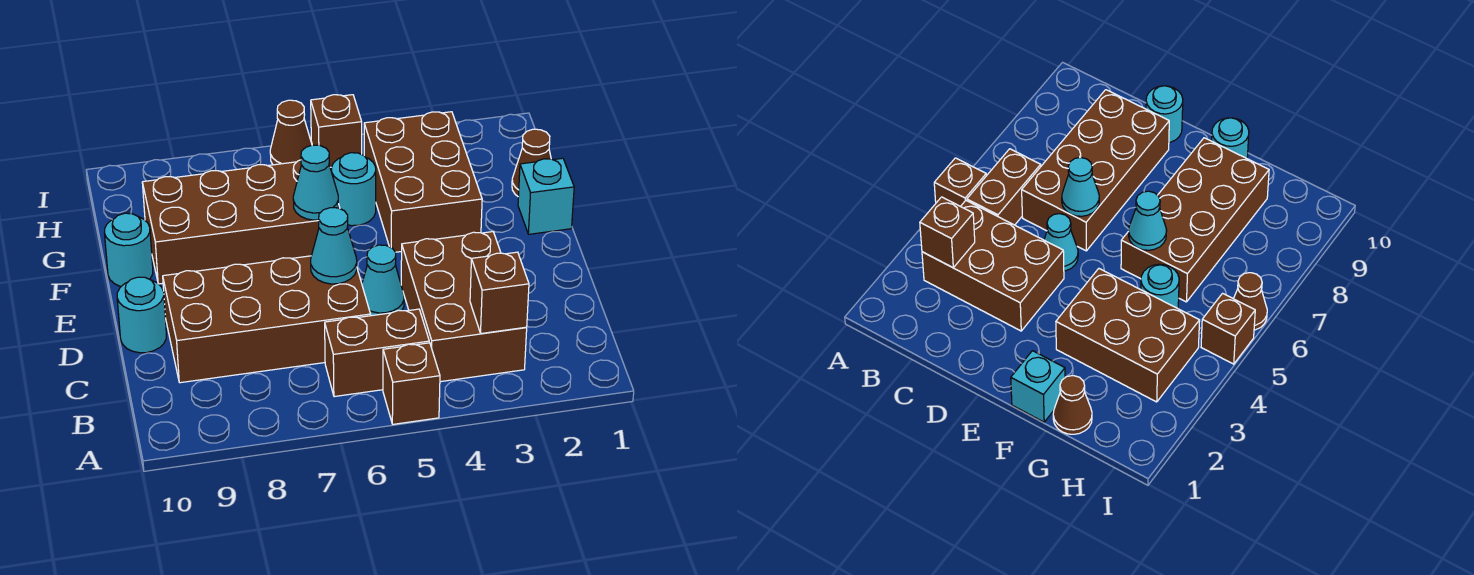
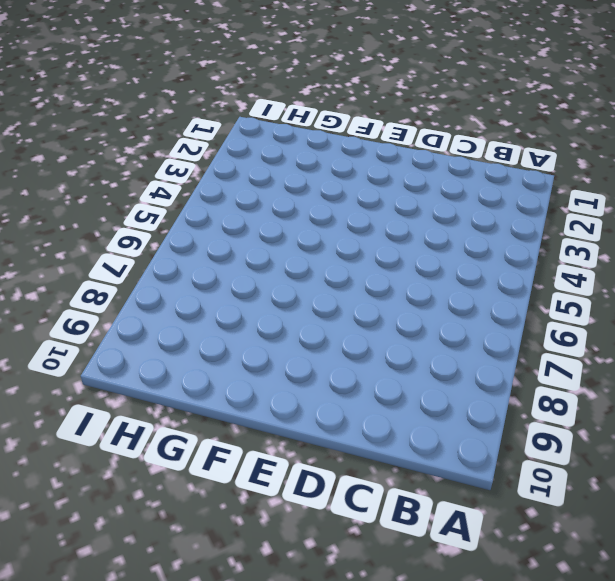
none -> brown brick A5 level 1
none -> brown brick B3:D4 level 1
none -> brown brick B5:B6 level 1

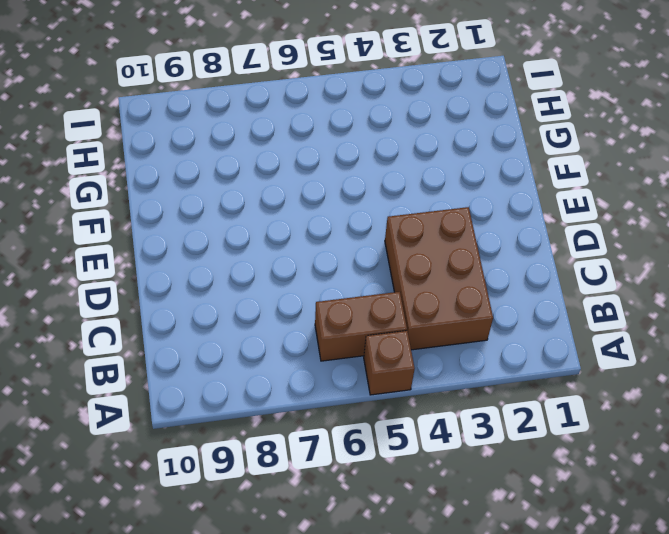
none -> brown brick C6:D9 level 1
none -> cyan cone D5 level 1
none -> cyan round brick D10 level 1

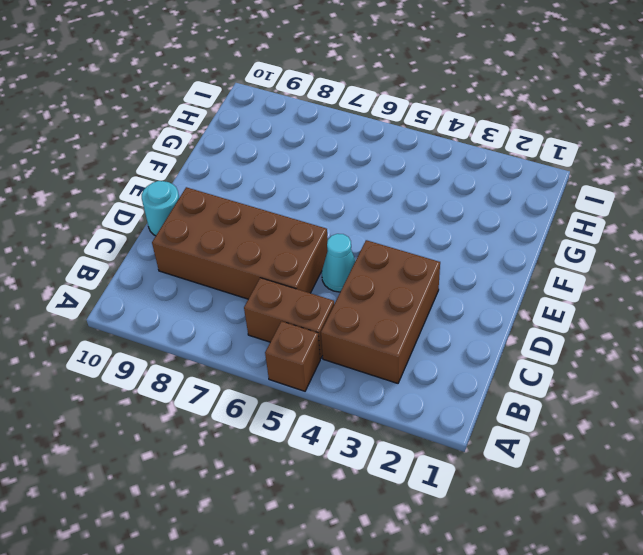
none -> cyan brick F1 level 1
none -> brown brick F3:H4 level 1
none -> brown brick F6:G9 level 1

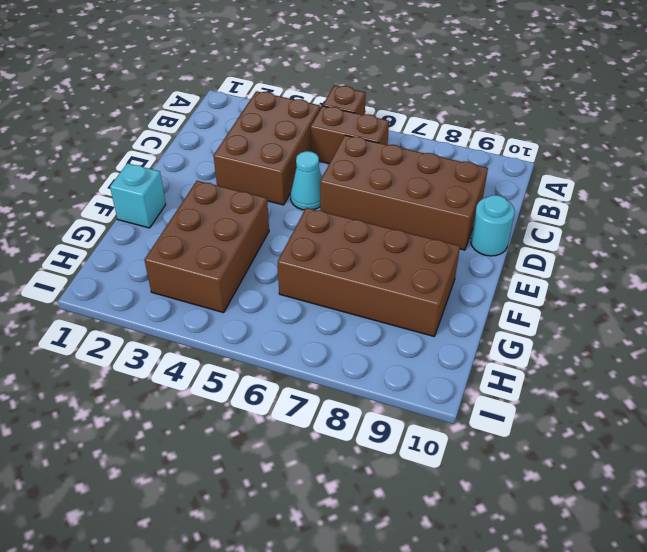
none -> cyan round brick F10 level 1
none -> brown cone G1 level 1
none -> cyan round brick G5 level 1

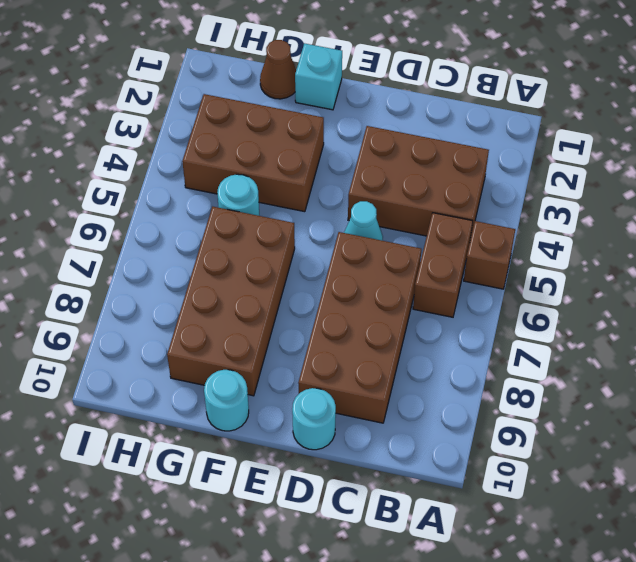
none -> brown brick I5 level 1
none -> brown cone I6 level 1
none -> brown brick B3 level 2

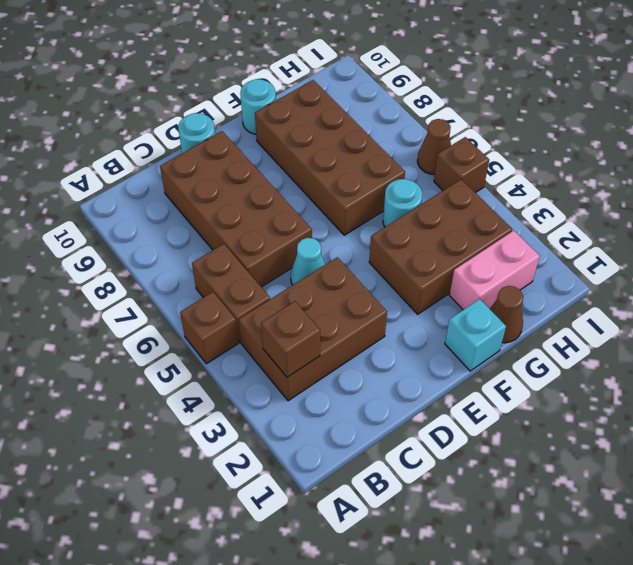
pink brick G2:H2 level 1 -> none
none -> cyan cone D6 level 2
none -> cyan cone F6 level 2

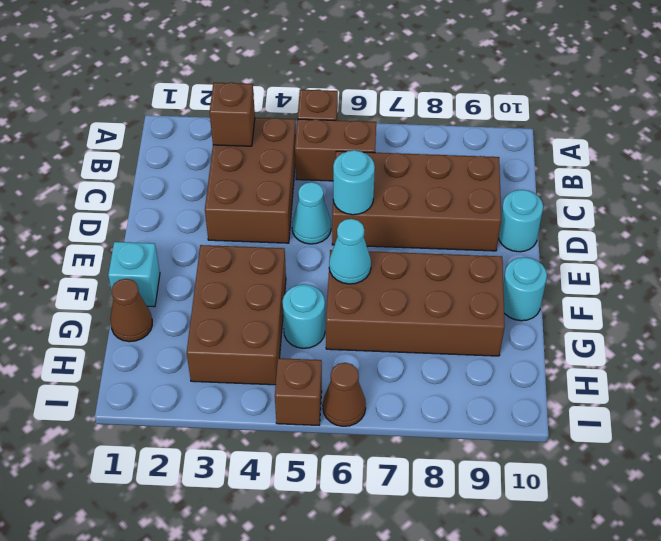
cyan round brick D6 level 2 -> cyan cone D6 level 2

